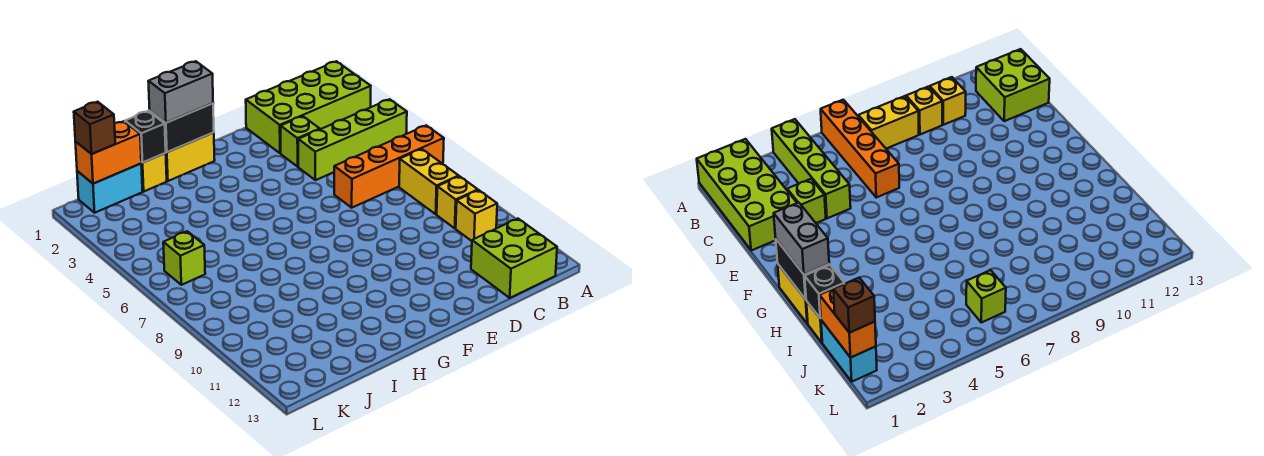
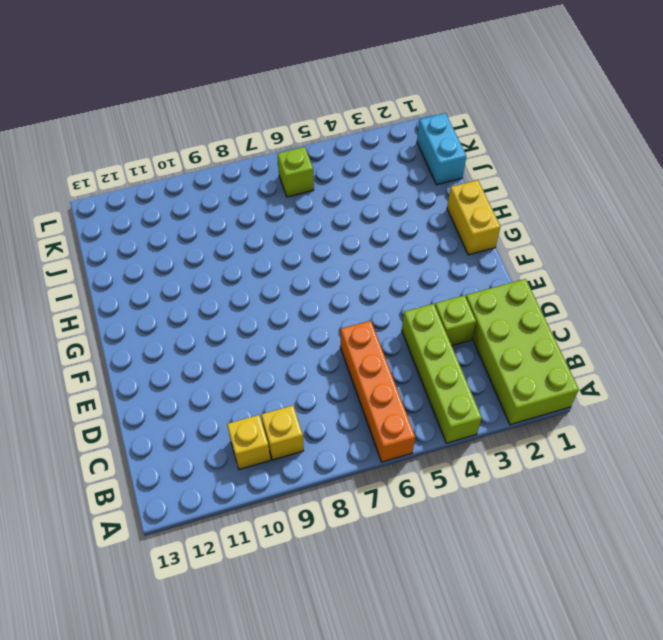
none -> yellow brick B7:B8 level 1
none -> lime brick B12:C13 level 1
none -> yellow brick I1 level 1

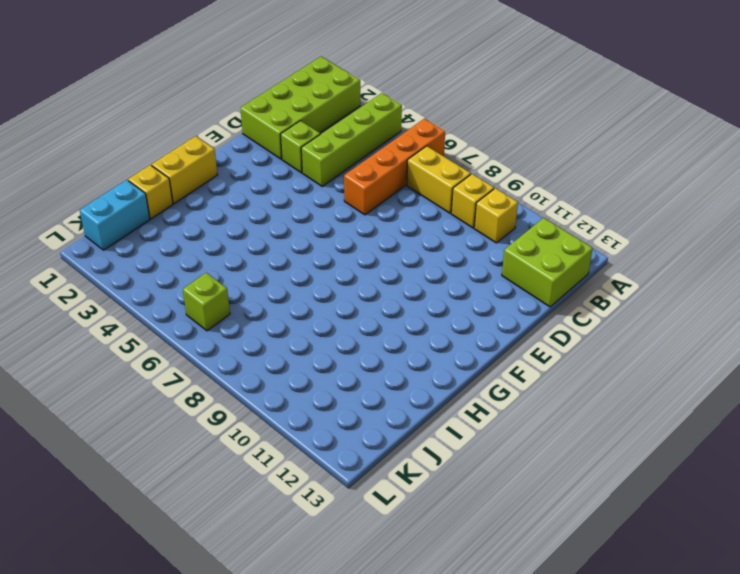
none -> black brick G1:H1 level 2
none -> black brick I1 level 2
none -> orange brick J1:K1 level 2

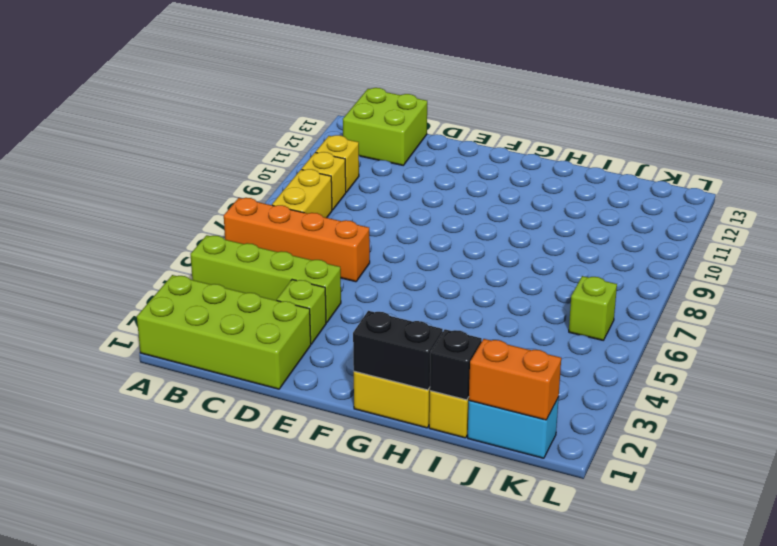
none -> grey brick G1:H1 level 3
none -> brown brick K1 level 3

